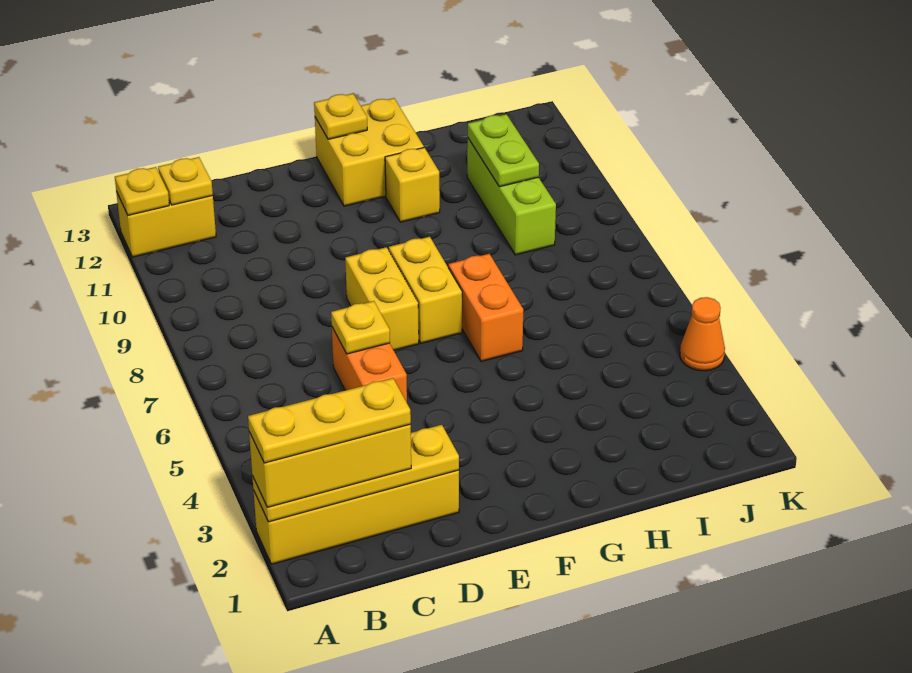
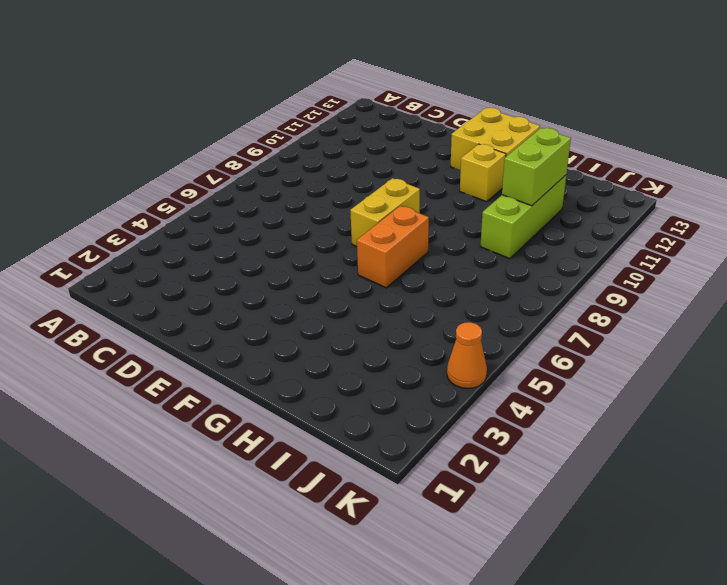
lime brick I10:I11 level 2 -> lime plate I10:I11 level 2
none -> yellow brick A2:D2 level 1
none -> yellow brick A12:B12 level 1
none -> orange brick D5:D6 level 1

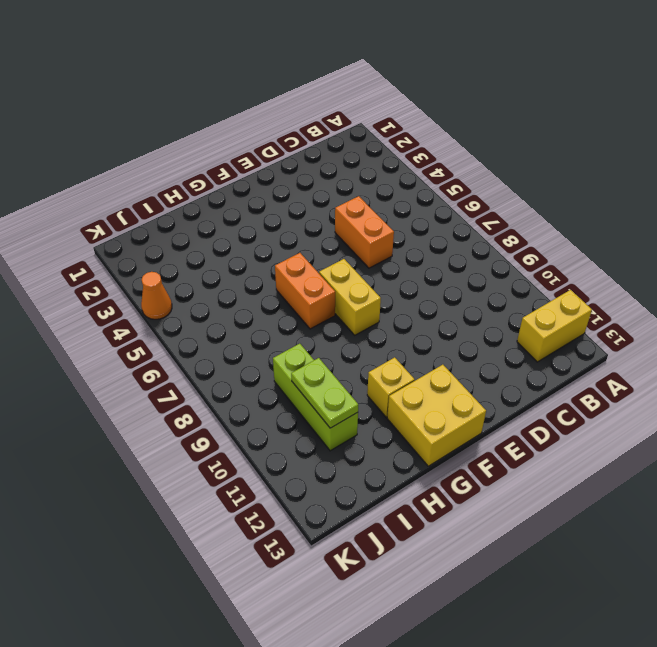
none -> yellow brick A2:D2 level 1
none -> yellow brick E7:E8 level 1
none -> yellow plate A2:D2 level 2

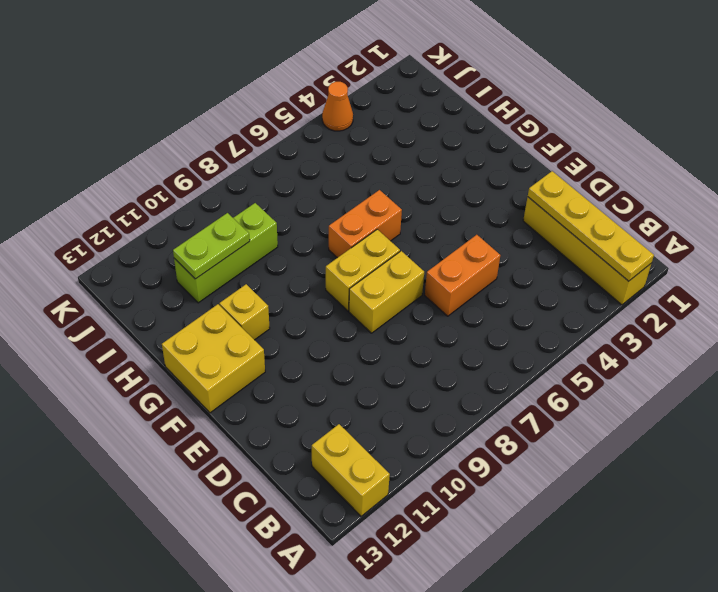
none -> yellow plate A12 level 2
none -> yellow plate B12 level 2
none -> yellow plate D6 level 2

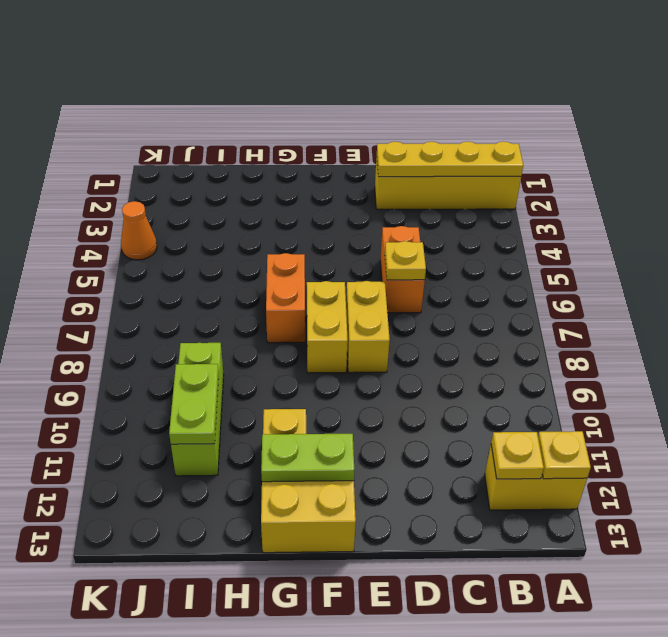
lime plate F12:G12 level 2 -> none
none -> yellow plate F13 level 2
none -> yellow brick A2:C2 level 3
none -> yellow plate A2:C2 level 4

